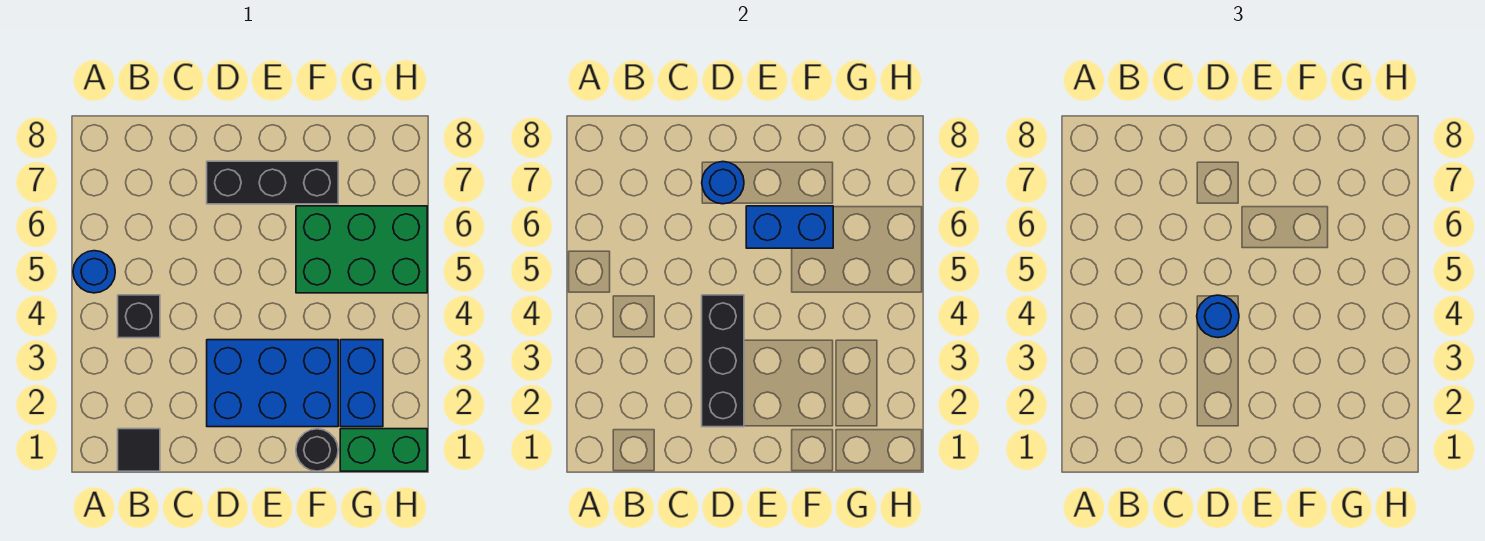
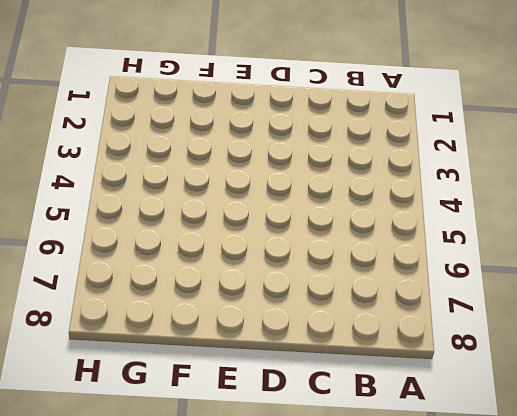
none -> blue round brick A5 level 1
none -> black tile B1 level 1
none -> black brick B4 level 1

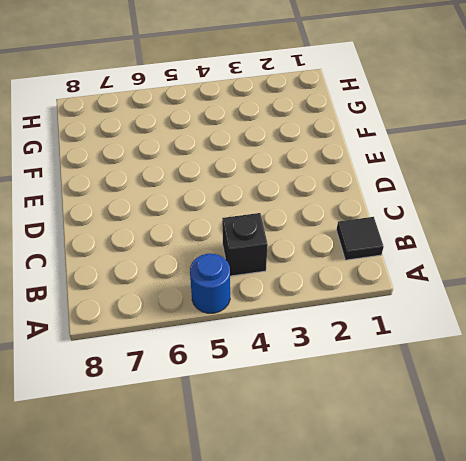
none -> blue brick D2:F3 level 1
none -> black brick D7:F7 level 1
none -> black round brick F1 level 1

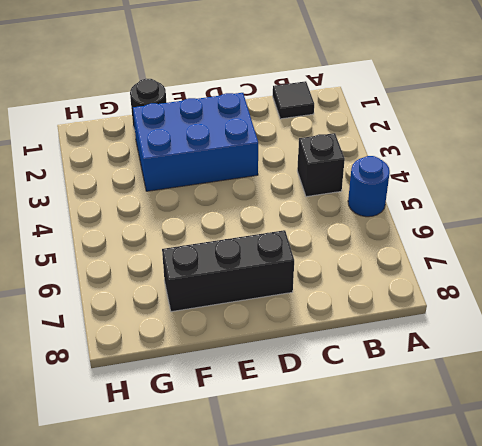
none -> green brick F5:H6 level 1
none -> green brick G1:H1 level 1
none -> blue brick G2:G3 level 1

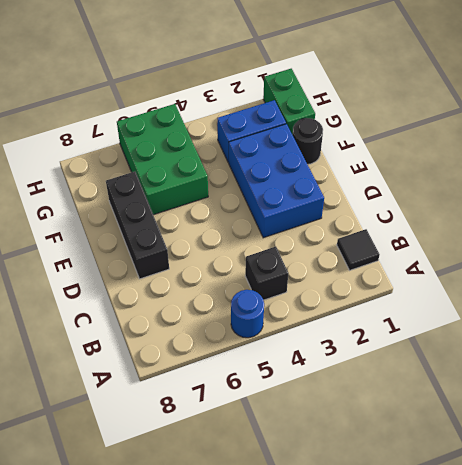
none -> black brick D2:D4 level 2
none -> blue round brick D7 level 2
none -> blue brick E6:F6 level 2

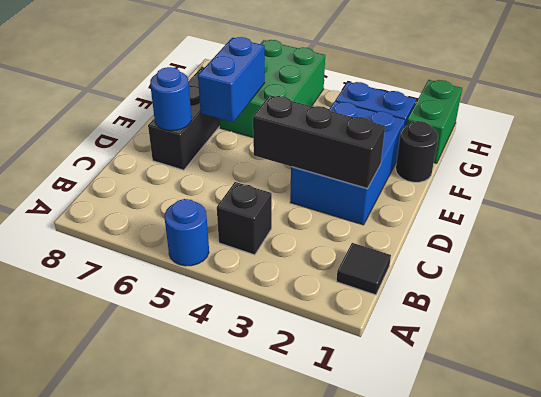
none -> blue round brick D4 level 3

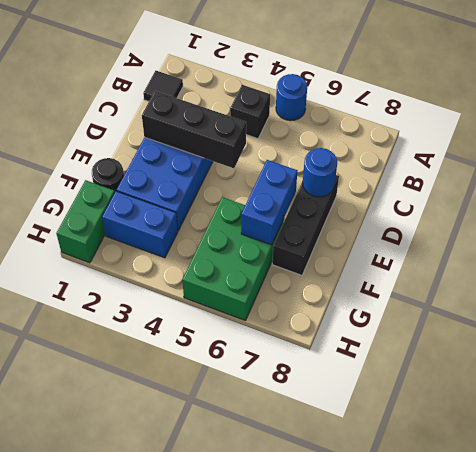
none -> blue round brick D4 level 3

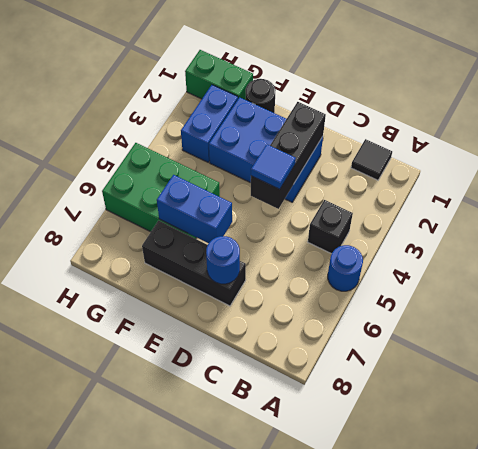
blue tile D4 level 3 -> blue round brick D4 level 3

